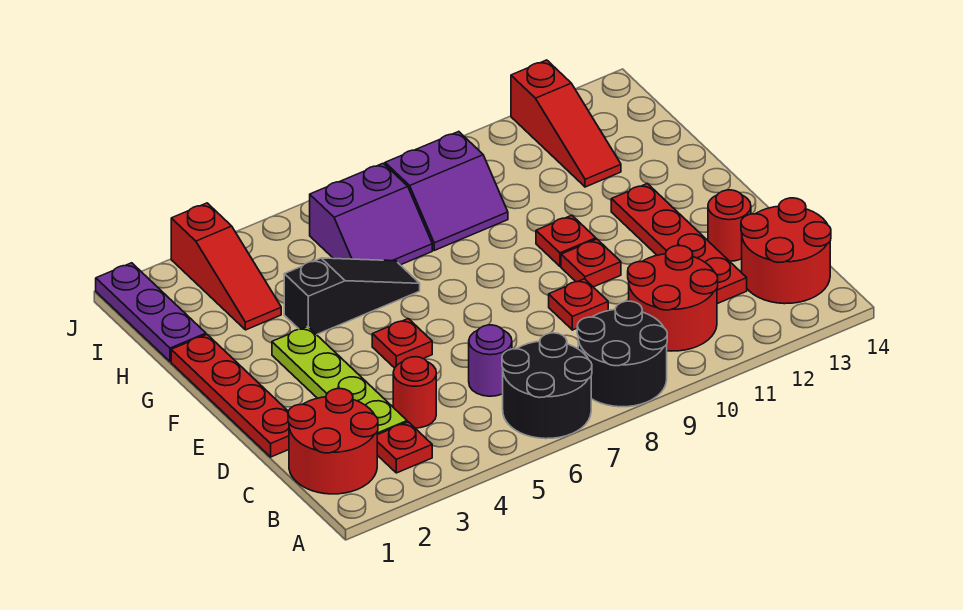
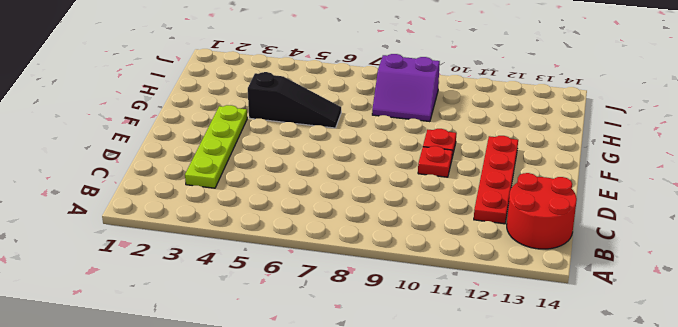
none -> black round brick A6:B7 level 1
none -> black round brick A8:B9 level 1
none -> red round brick B1:C2 level 1

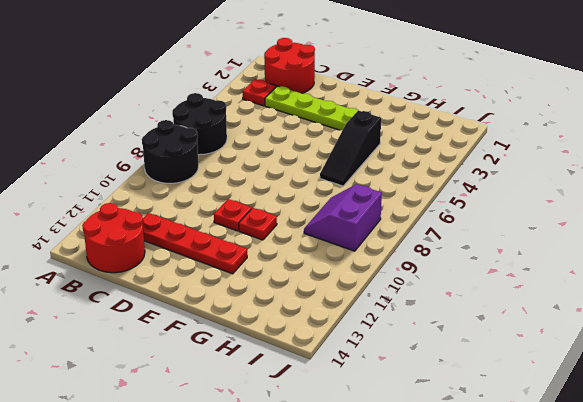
none -> red round brick B10:C11 level 1
none -> red round brick C4 level 1
none -> purple round brick C6 level 1

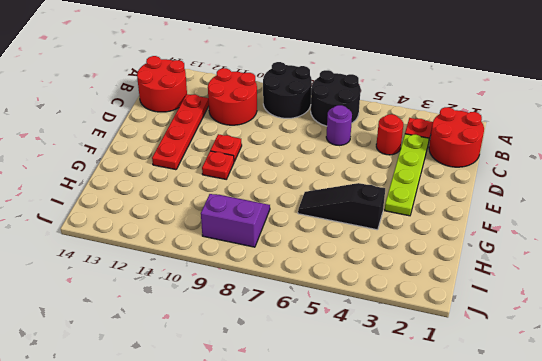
none -> red plate D1:G1 level 1
none -> red plate D9 level 1
none -> red round brick D13 level 1

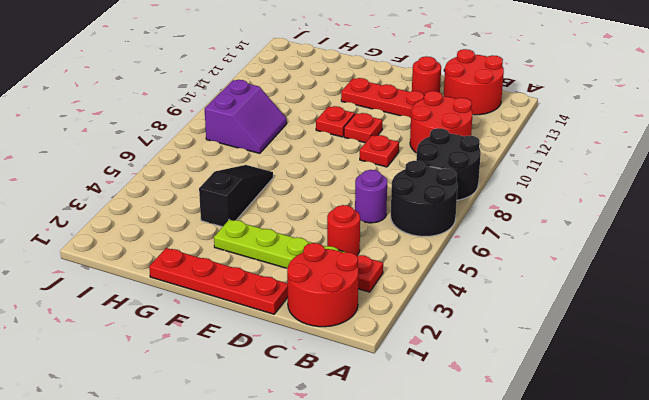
none -> red plate E5 level 1
none -> purple plate H1:J1 level 1
none -> red slope H3:J3 level 1 top J

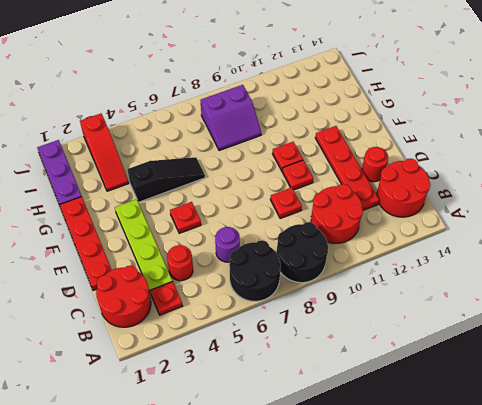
none -> purple slope H6:I7 level 1 top I
none -> red slope H12:J12 level 1 top J

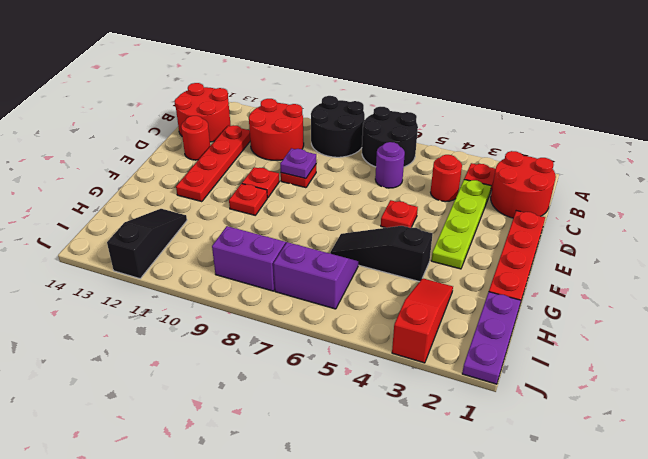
purple plate D9 level 2 -> none
black slope H12:J12 level 1 top J -> red slope H12:J12 level 1 top J

